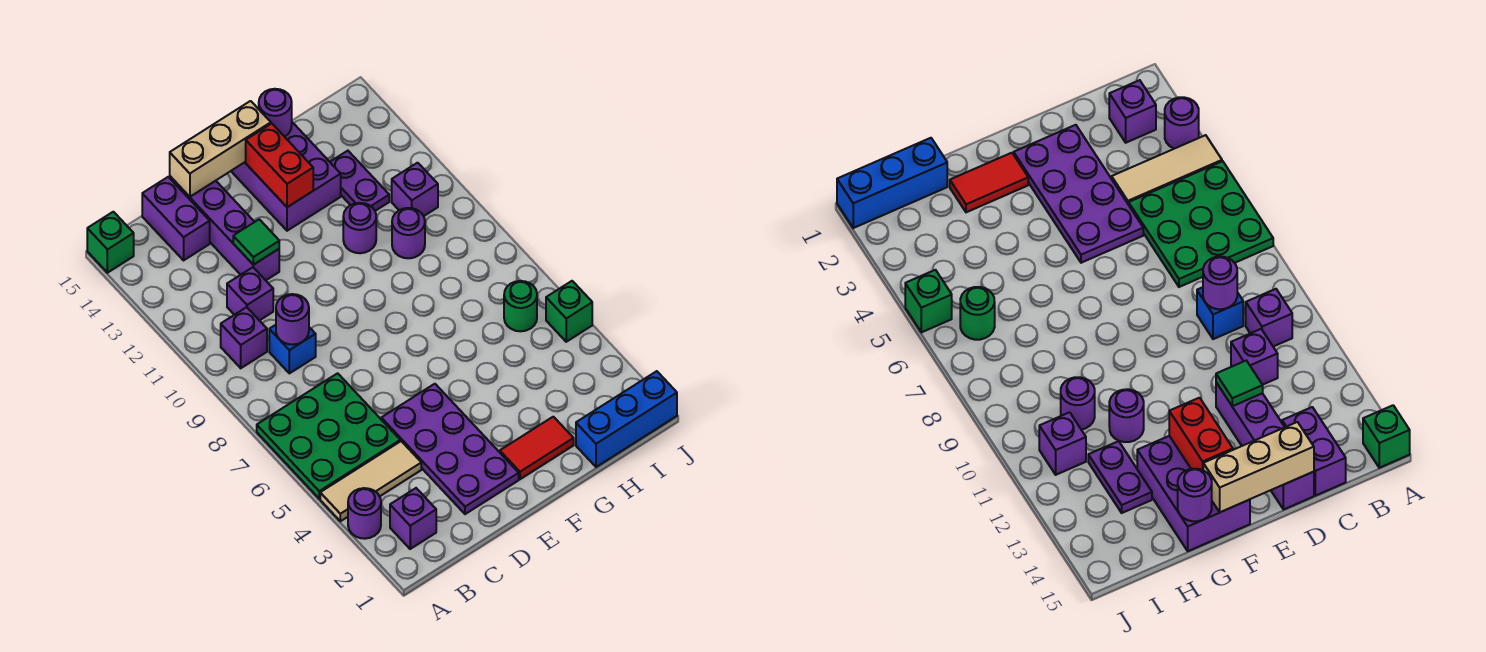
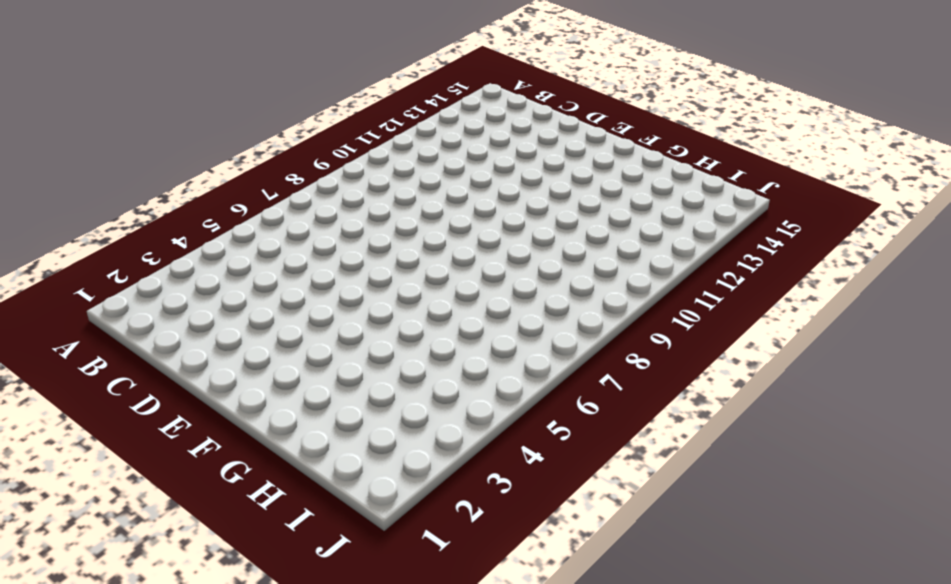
none -> purple round brick A3 level 1
none -> tan tile A4:C4 level 1
none -> green plate A5:C7 level 1

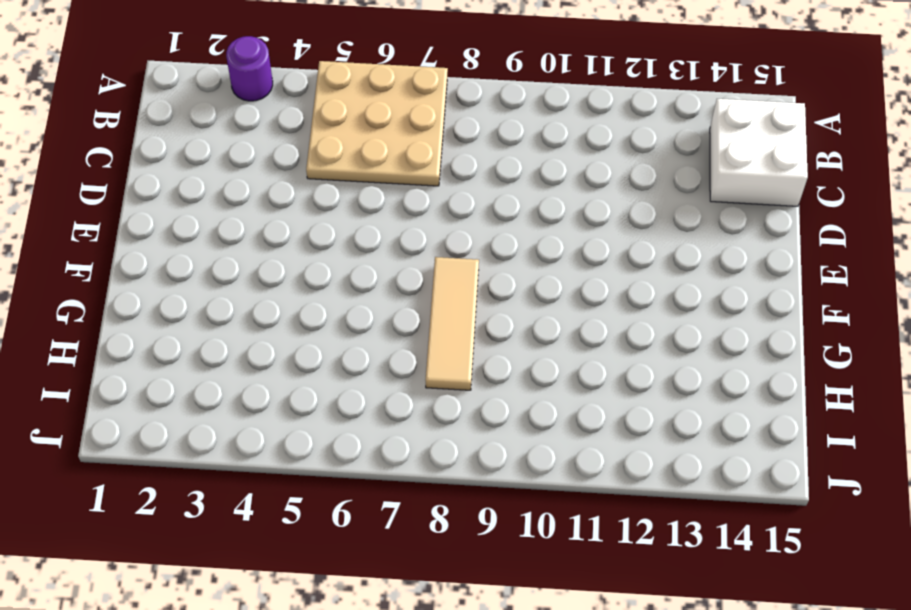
tan plate A5:C7 level 1 -> green plate A5:C7 level 1
white brick B14:C15 level 1 -> purple brick C14:C15 level 1
tan tile F8:H8 level 1 -> tan tile A4:C4 level 1
none -> green brick A15 level 1
none -> purple brick B2 level 1
none -> purple brick B10 level 1

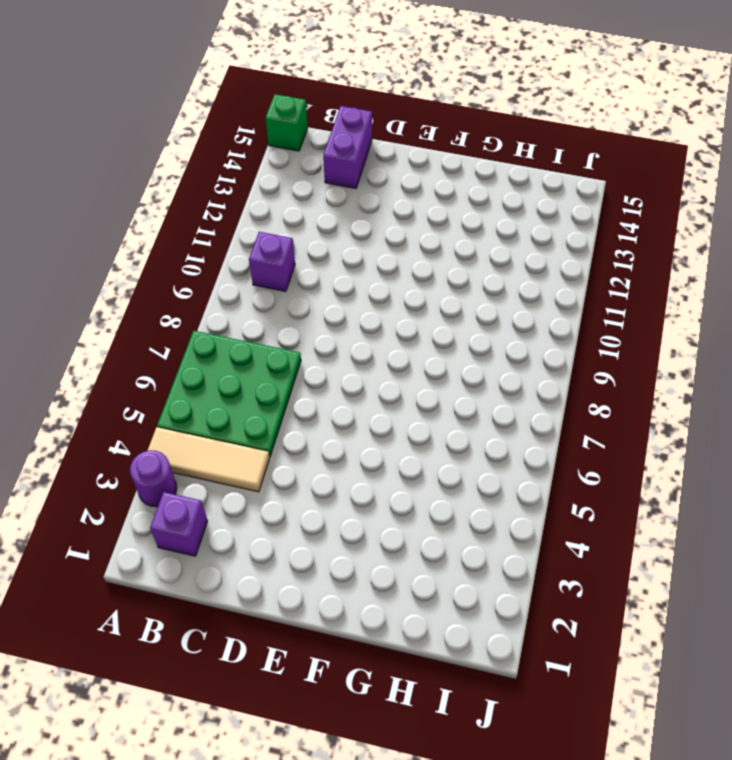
none -> blue brick C9 level 1
none -> purple brick C11 level 1
none -> purple plate D2:E5 level 1

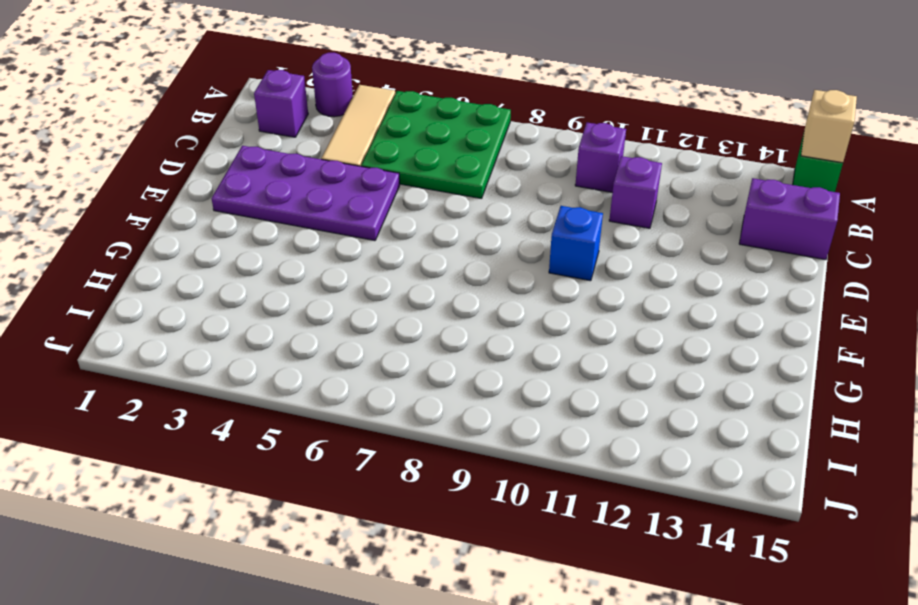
tan brick A15 level 2 -> none
blue brick E10 level 1 -> blue brick C9 level 1
none -> purple brick D12:D15 level 1
none -> red tile F2:G2 level 1
none -> purple brick F13:G15 level 1

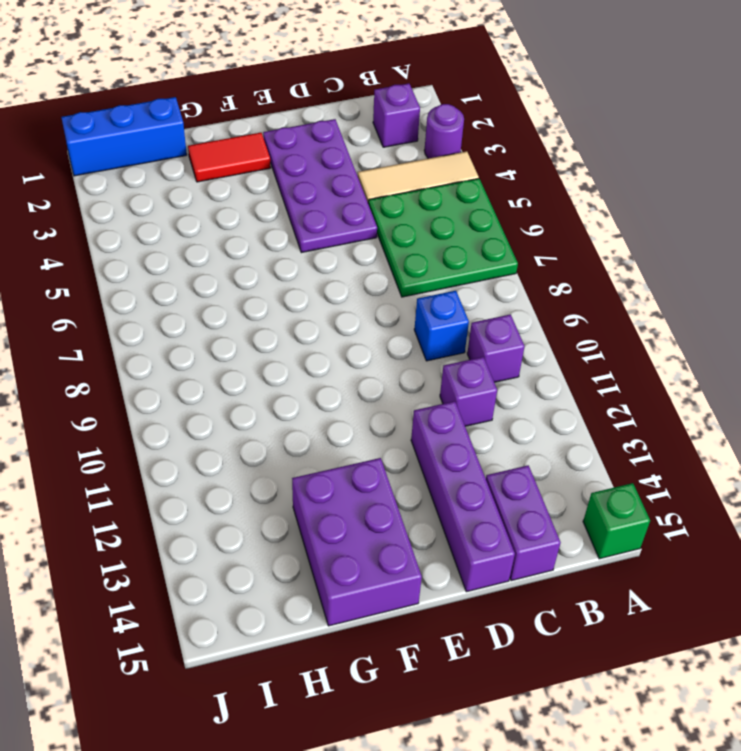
none -> purple round brick G11 level 1
none -> purple round brick H10 level 1
none -> purple plate H12:H13 level 1

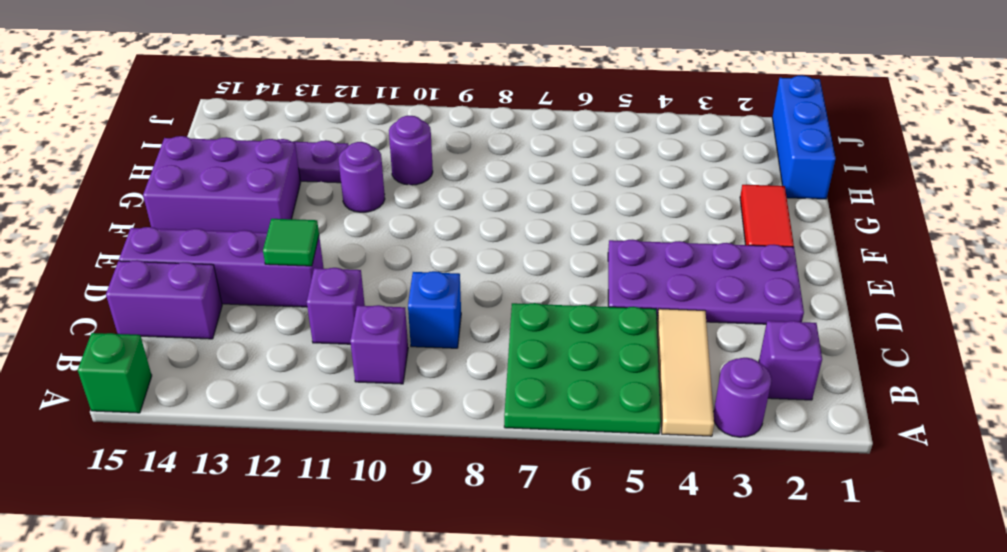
none -> green round brick I6 level 1
none -> purple brick I11 level 1
none -> green brick J5 level 1

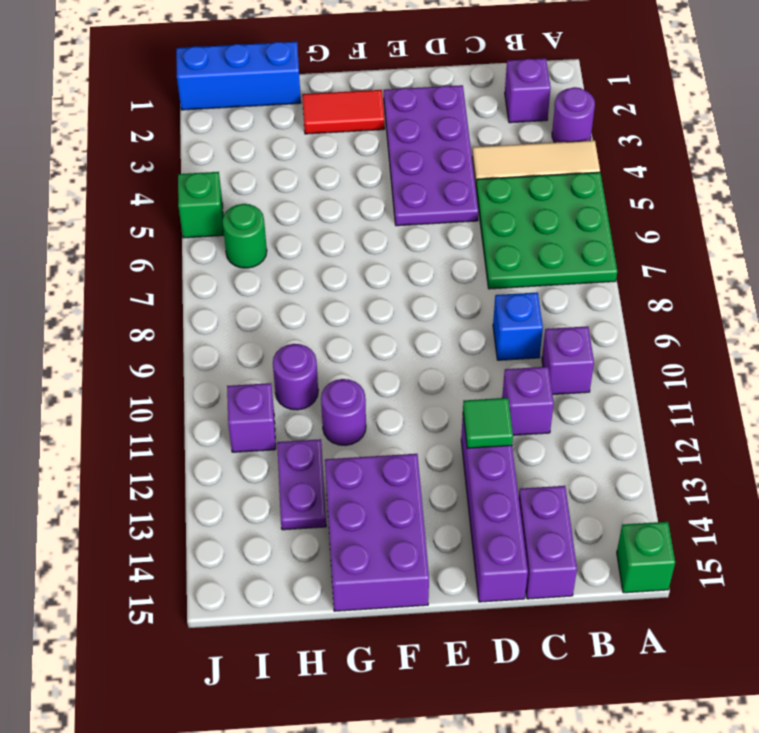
none -> purple round brick C9 level 2
none -> tan brick D15:F15 level 2
none -> red brick F13:F14 level 2

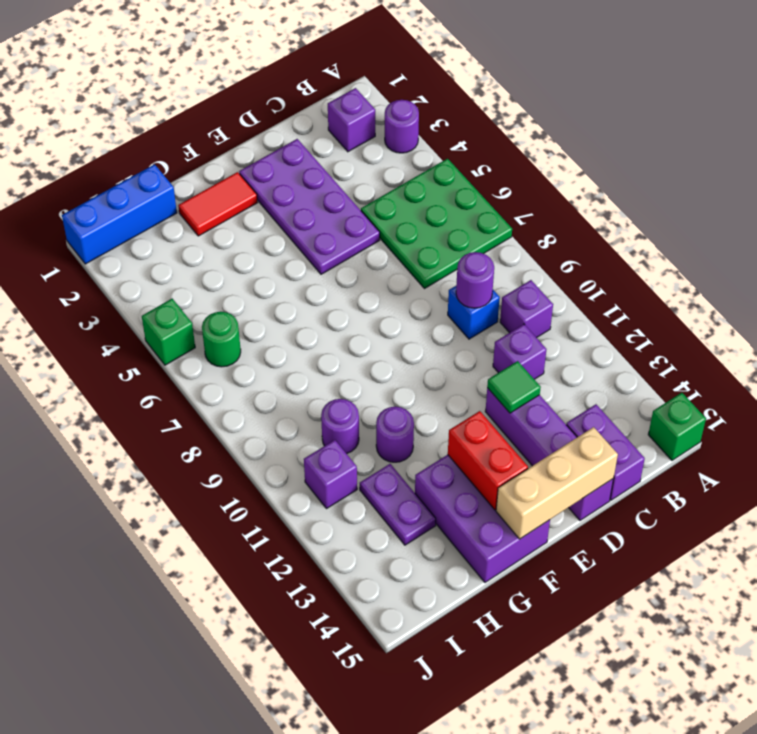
none -> tan tile A4:C4 level 1
none -> purple round brick G15 level 2

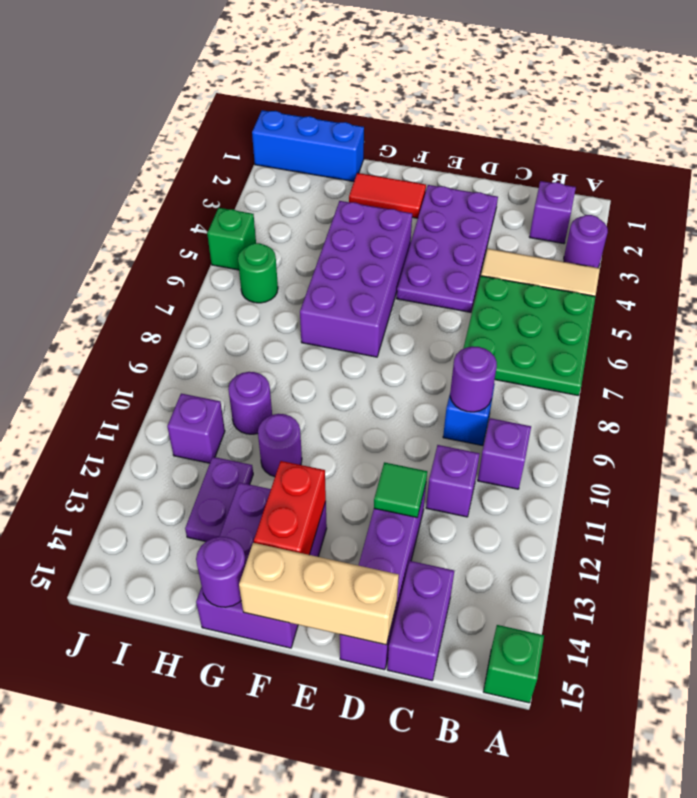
purple brick F4:G7 level 1 -> none

